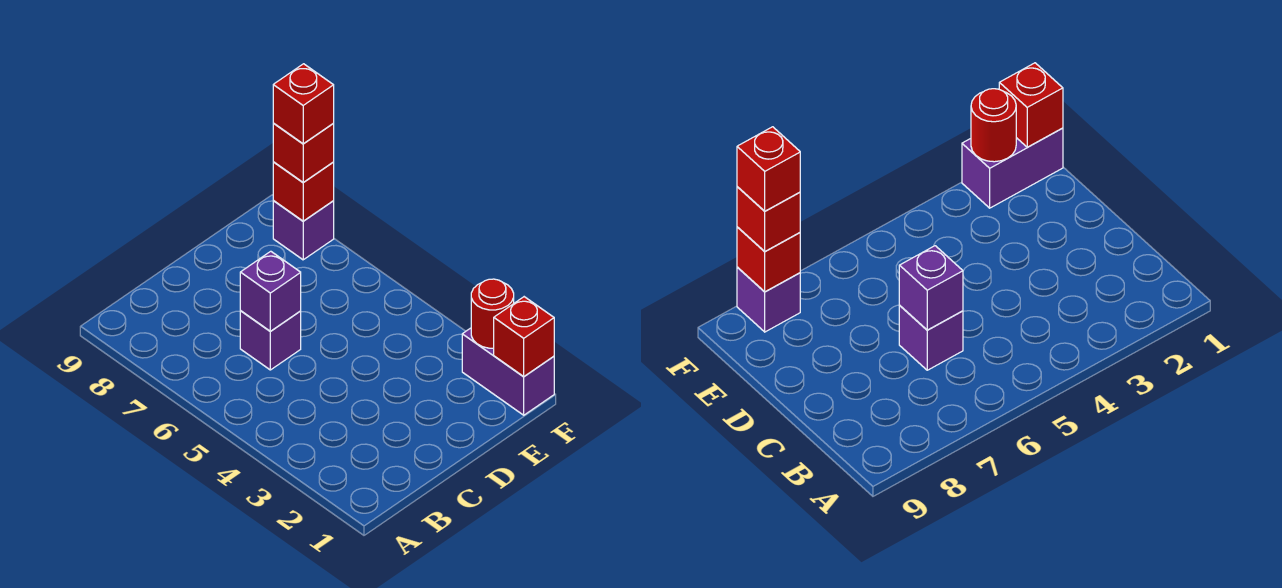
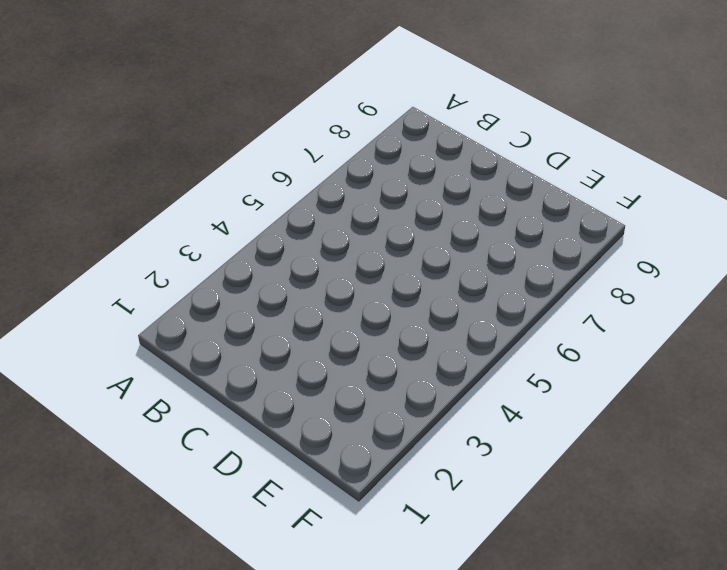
none -> purple brick C6 level 1
none -> purple brick F1:F2 level 1

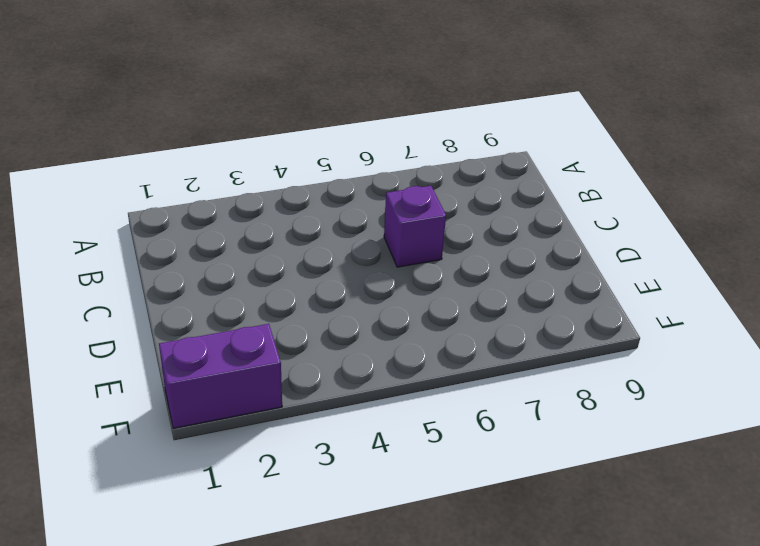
none -> purple brick F8 level 1
none -> purple brick C6 level 2

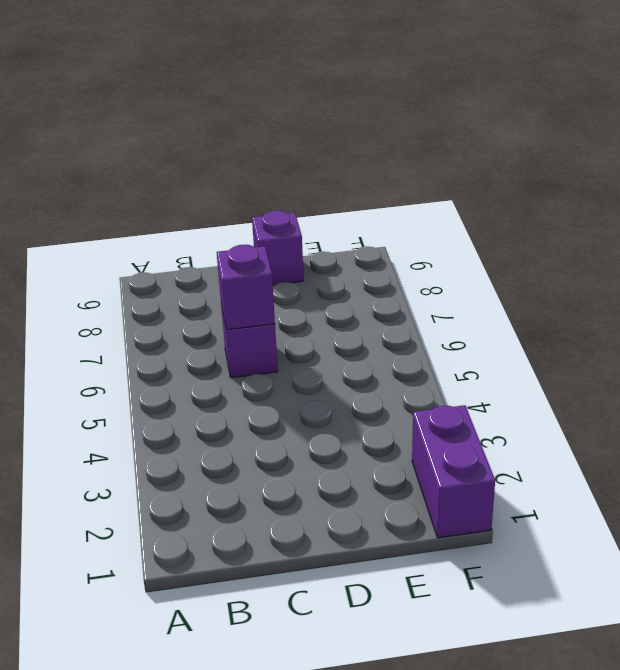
purple brick D9 level 1 -> purple brick F8 level 1
none -> red brick F1 level 2
none -> red round brick F2 level 2

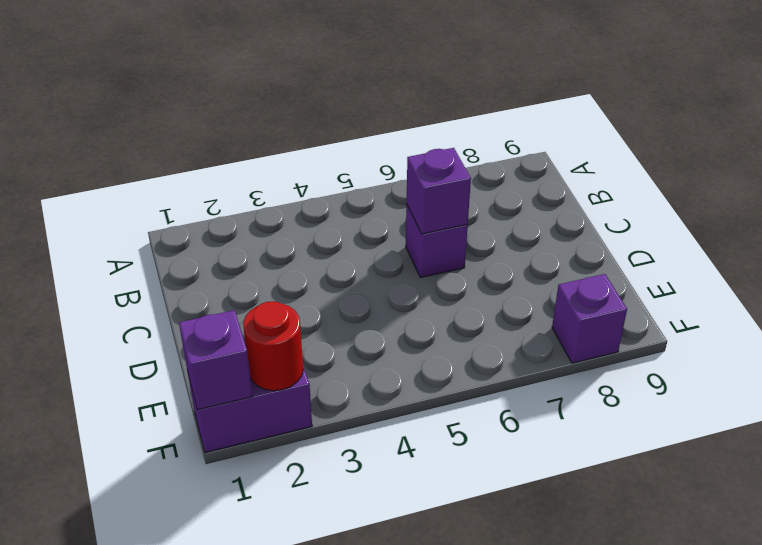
purple brick F1 level 2 -> red brick F1 level 2
none -> red brick F8 level 2
none -> red brick F8 level 3

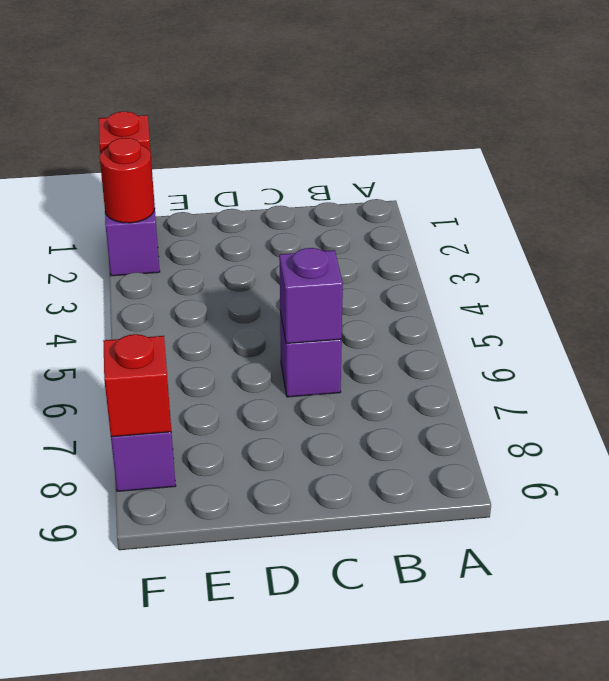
none -> red brick F8 level 3
none -> red brick F8 level 4

